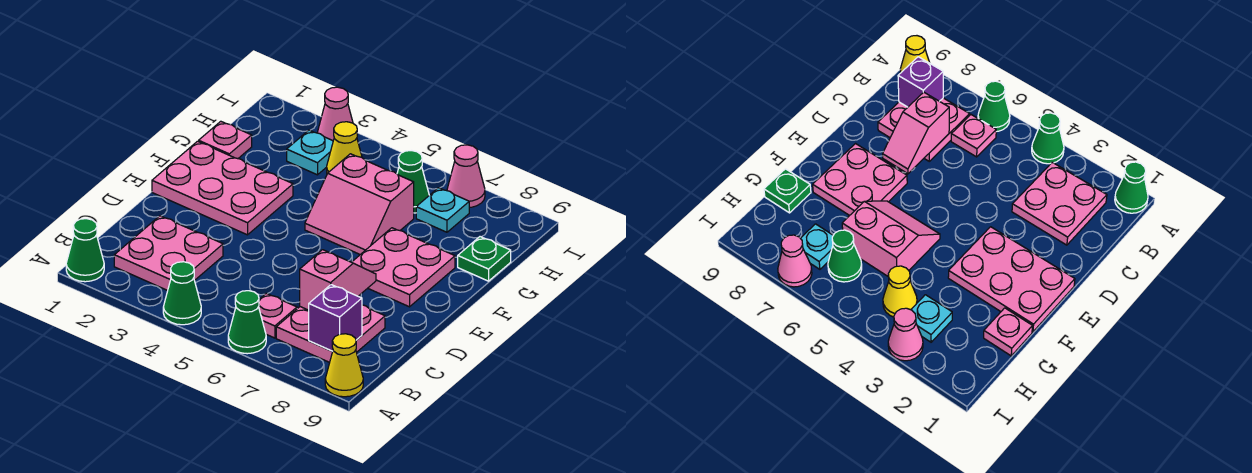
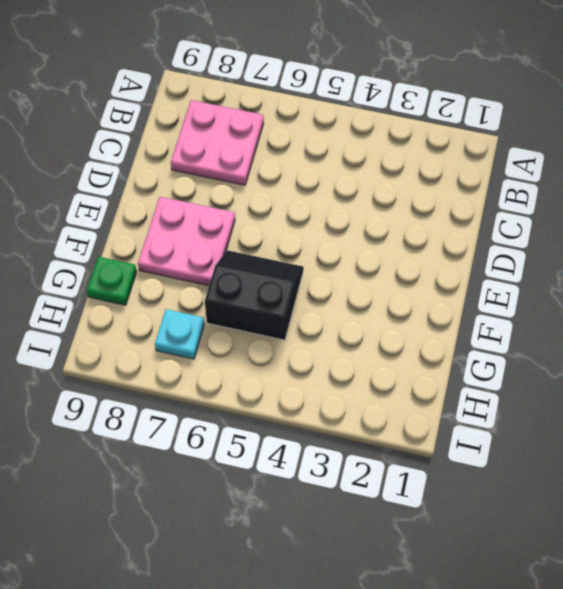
black slope F5:G6 level 1 top G -> pink slope F5:G6 level 1 top G
none -> green cone A1 level 1
none -> green cone A4 level 1
none -> green cone A6 level 1

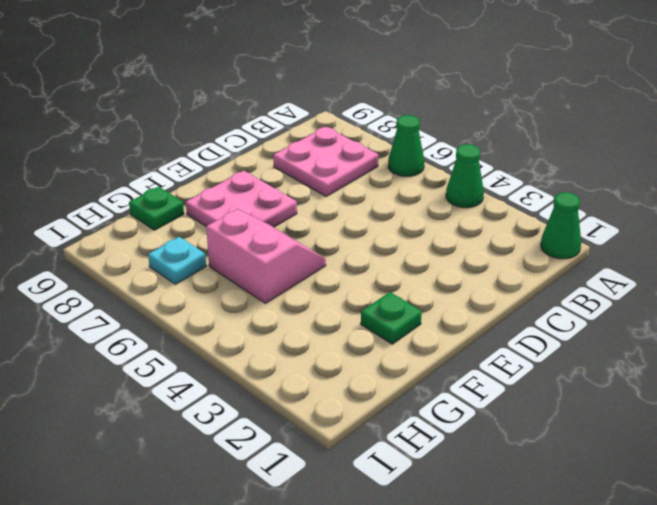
green plate F2 level 1 -> pink plate E1:F3 level 1
none -> yellow cone A9 level 1
none -> pink plate B2:C3 level 1
none -> pink plate B6 level 1

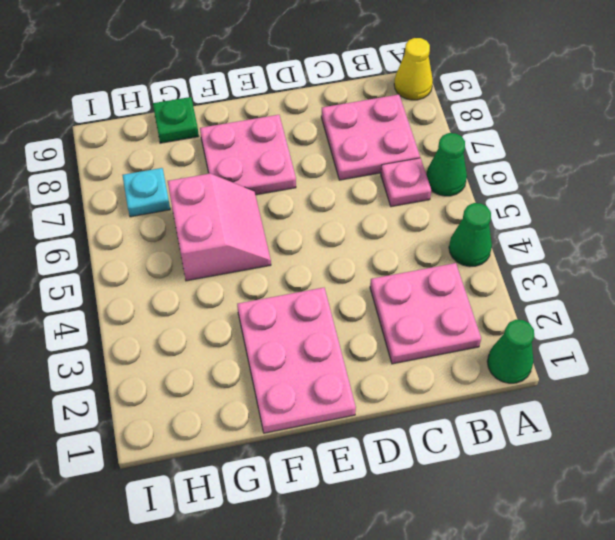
none -> pink plate G1 level 1
none -> cyan plate H3 level 1
none -> yellow cone H4 level 1

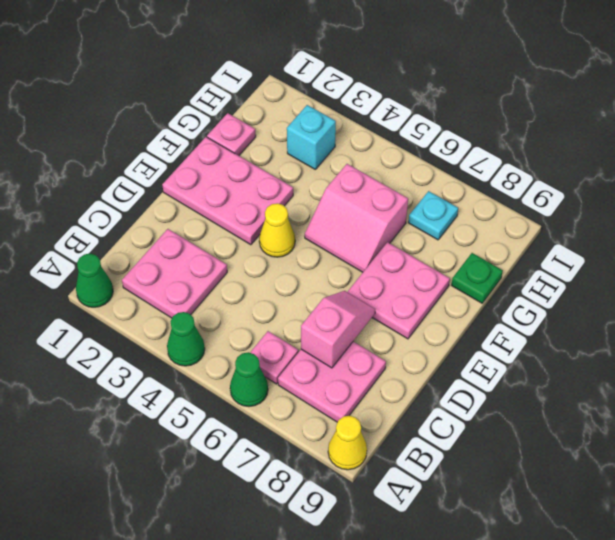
yellow cone E4 level 1 -> yellow cone H4 level 1
cyan brick H3 level 1 -> cyan plate H3 level 1
none -> green cone H6 level 1
none -> pink cone I3 level 1
none -> pink cone I7 level 1

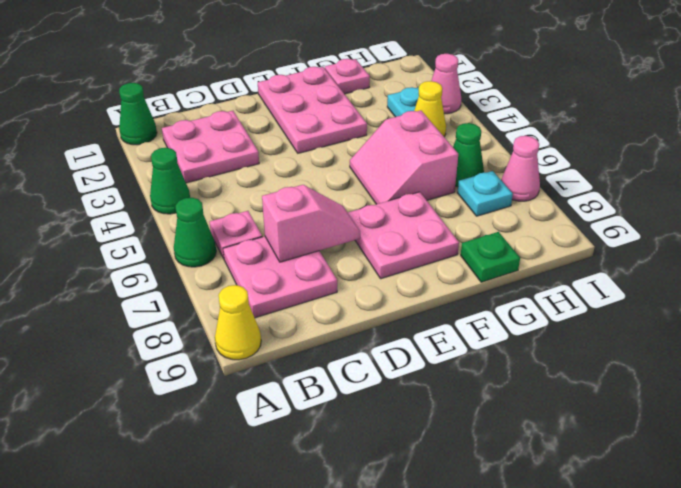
none -> purple brick B8 level 2

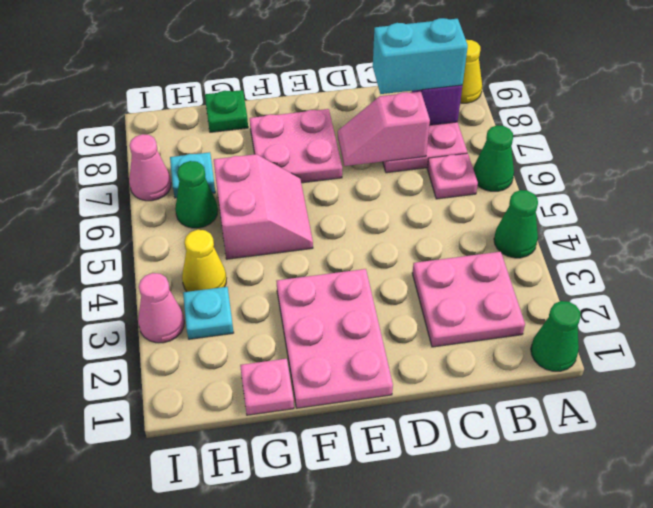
cyan brick B8:C8 level 3 -> none

